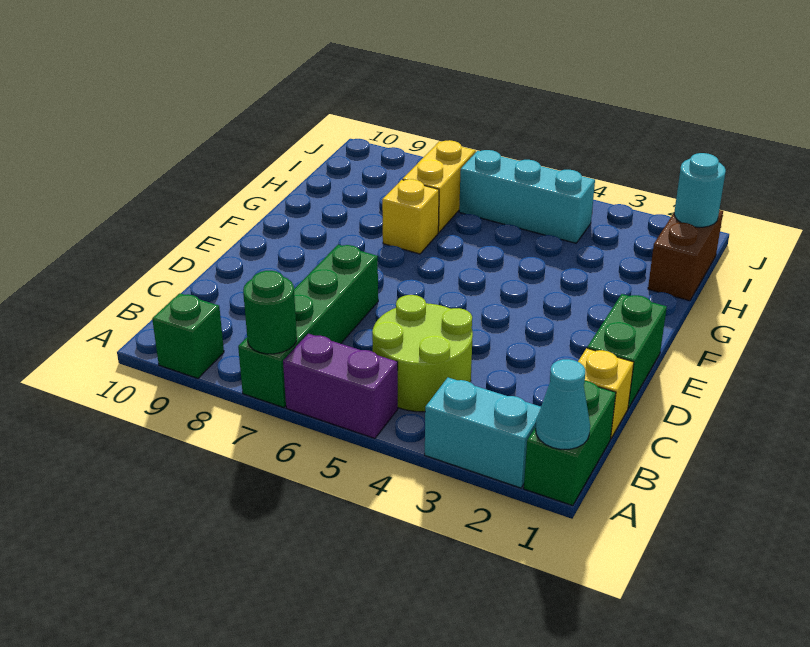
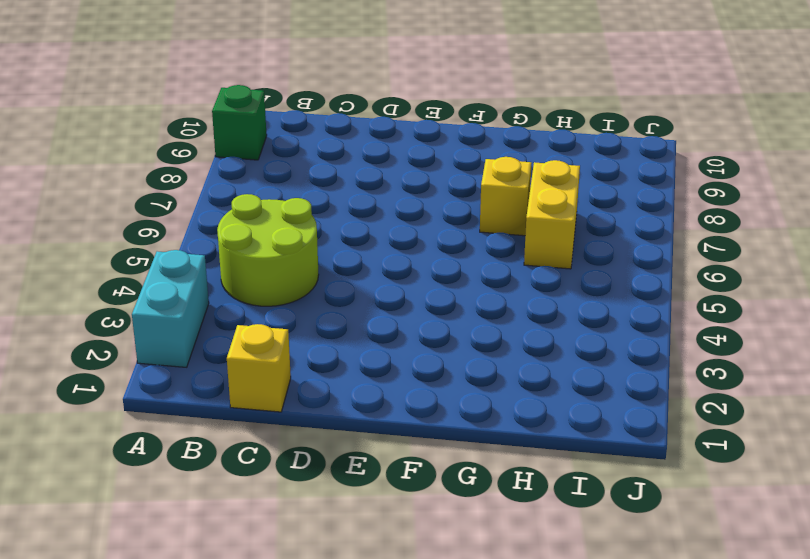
yellow brick H6:H7 level 1 -> yellow brick H7:I7 level 1
none -> green brick A1:B1 level 1
none -> purple brick A5:A6 level 1
none -> green brick A7:D7 level 1

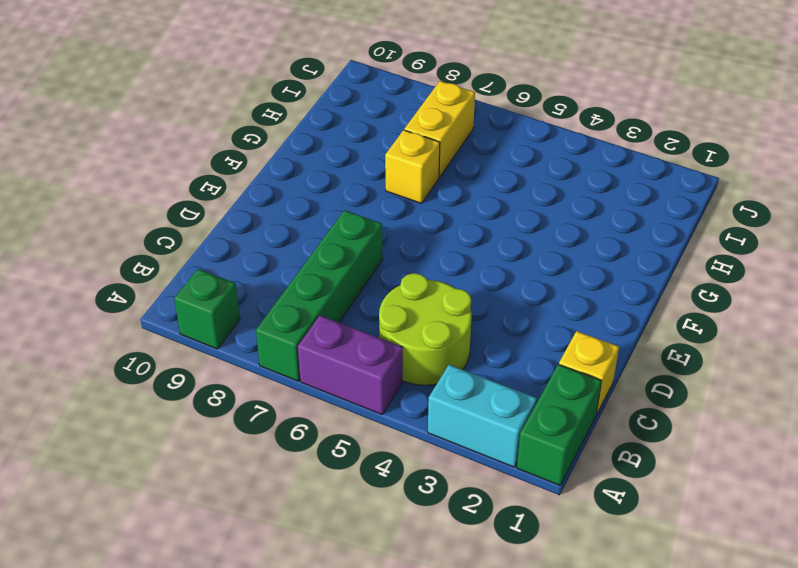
none -> green brick D1:E1 level 1
none -> brown brick H1:I1 level 1
none -> cyan brick I4:I6 level 1

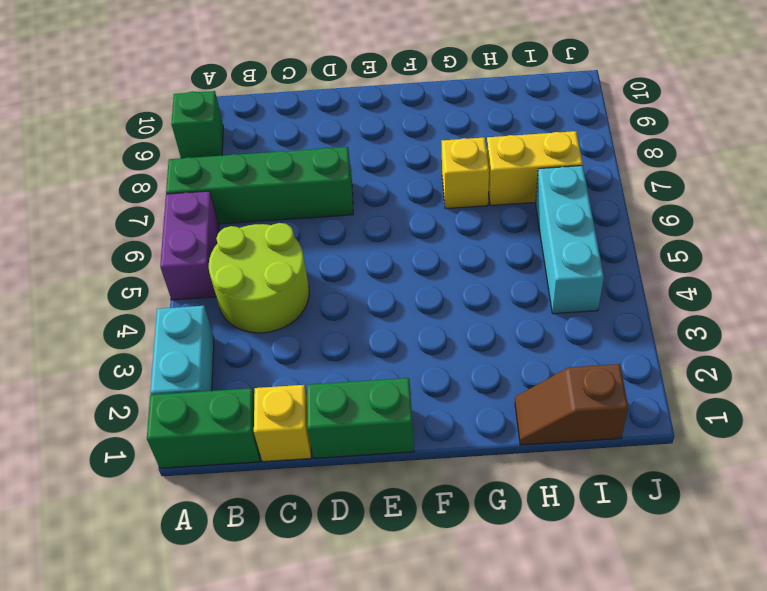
brown slope H1:I1 level 1 top I -> brown brick H1:I1 level 1
none -> cyan cone A1 level 2
none -> green round brick A7 level 2
none -> cyan round brick I1 level 2

